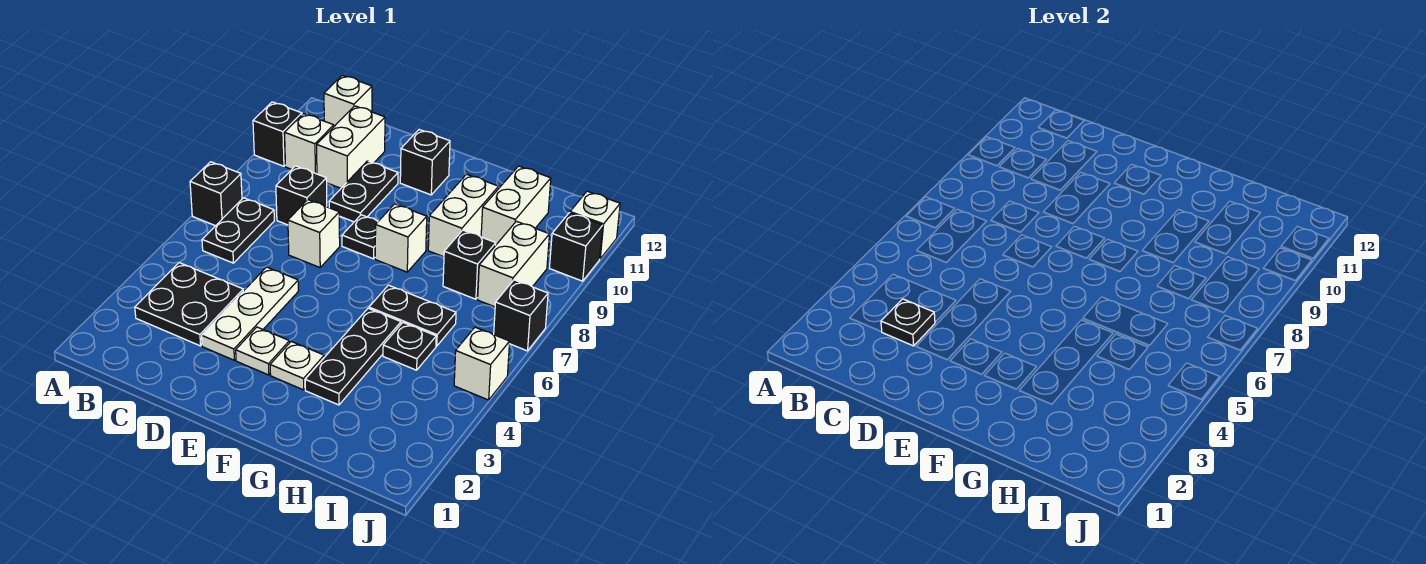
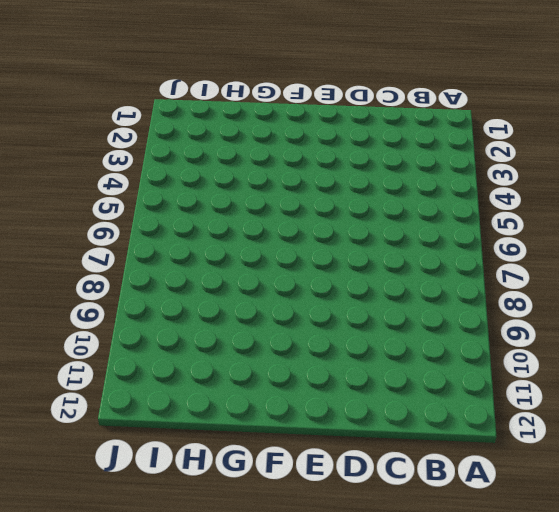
none -> black brick A7 level 1
none -> black brick A10 level 1
none -> black plate B3:C4 level 1

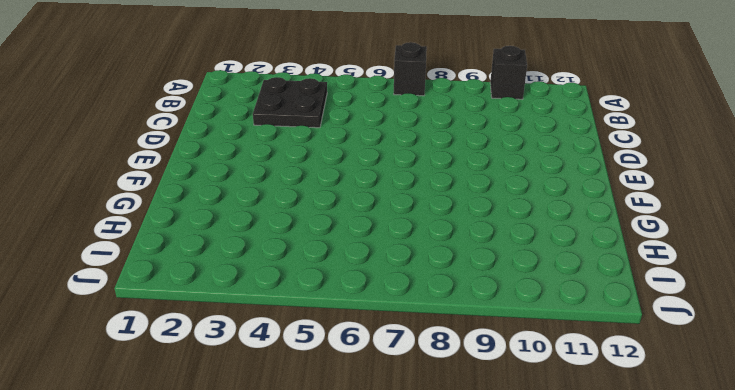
none -> black plate B6:B7 level 1
none -> white brick B10 level 1
none -> white brick B12 level 1

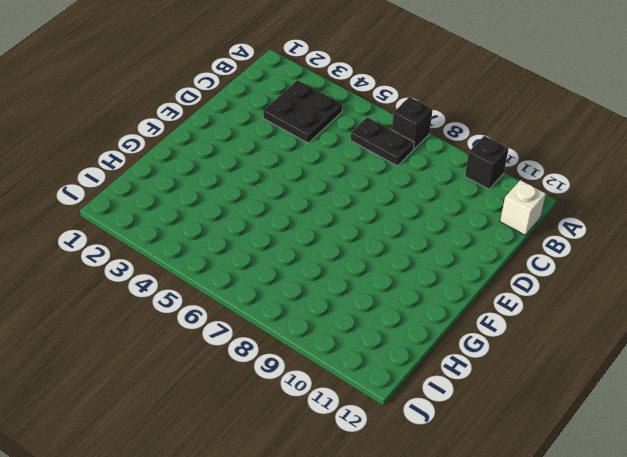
none -> white brick B10 level 1
none -> black brick C8 level 1
none -> white brick C10:C11 level 1

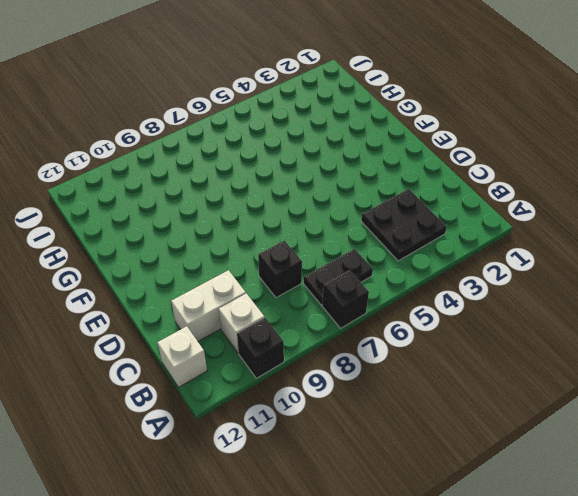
none -> white plate D3:D5 level 1
none -> white brick D7 level 1
none -> black plate D9:D10 level 1

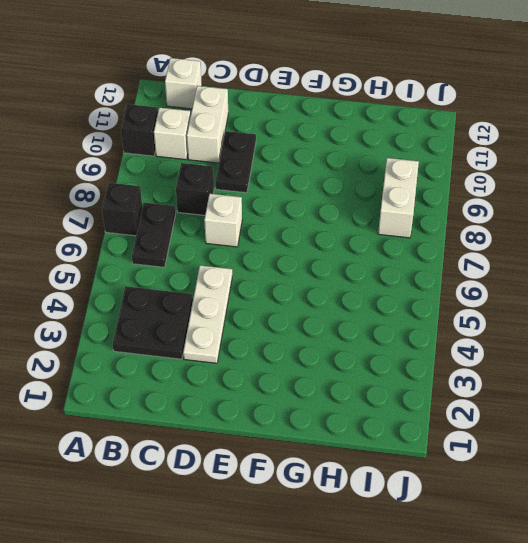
none -> white plate E3 level 1
none -> black plate E8 level 1
none -> black brick E11 level 1

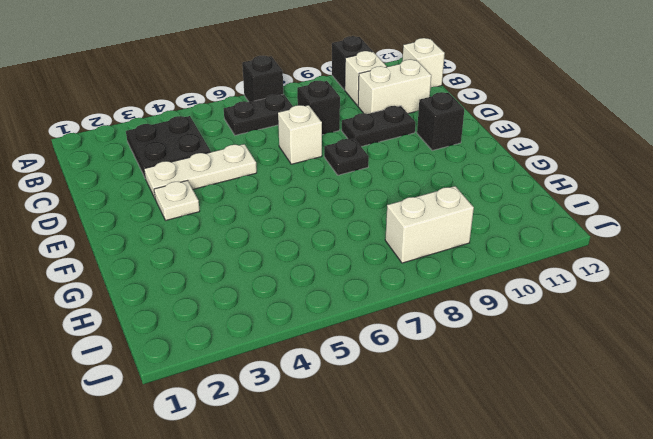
none -> white plate F3 level 1
none -> white brick F8 level 1
none -> black plate G3:G5 level 1

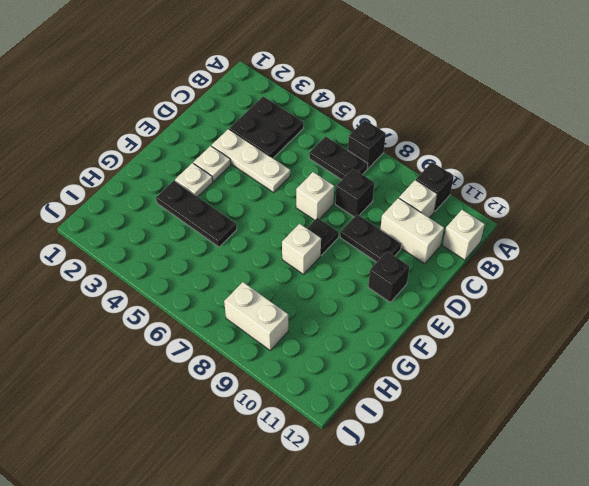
none -> black plate G6:H6 level 1
none -> white brick G9:G10 level 1
none -> black plate H5 level 1

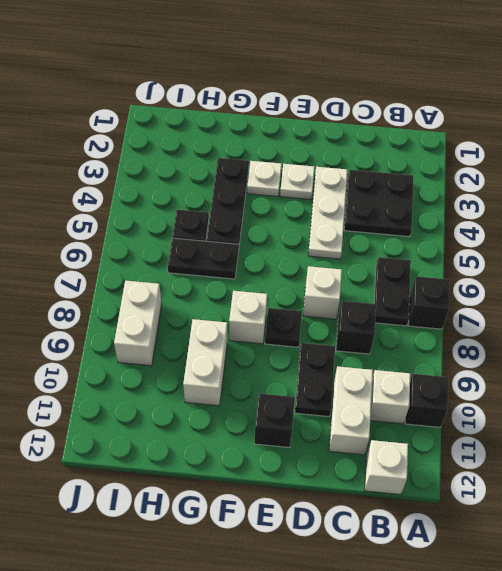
none -> black brick H8 level 1
none -> white brick H10:H11 level 1
none -> white brick J5 level 1

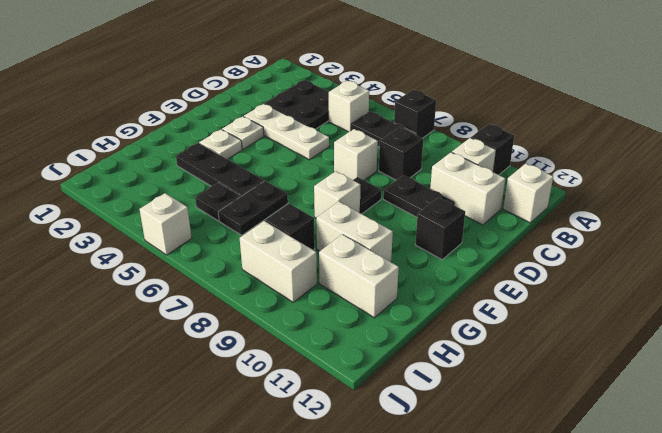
white brick B5 level 1 -> white brick J11 level 1
none -> black brick J7 level 1
none -> black brick J10 level 1
none -> black plate C3 level 2

